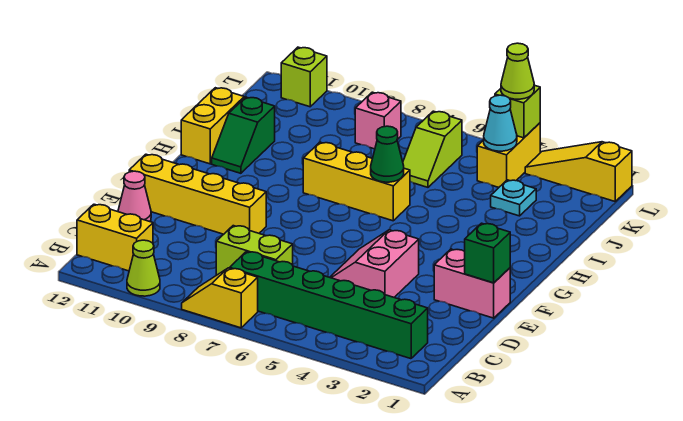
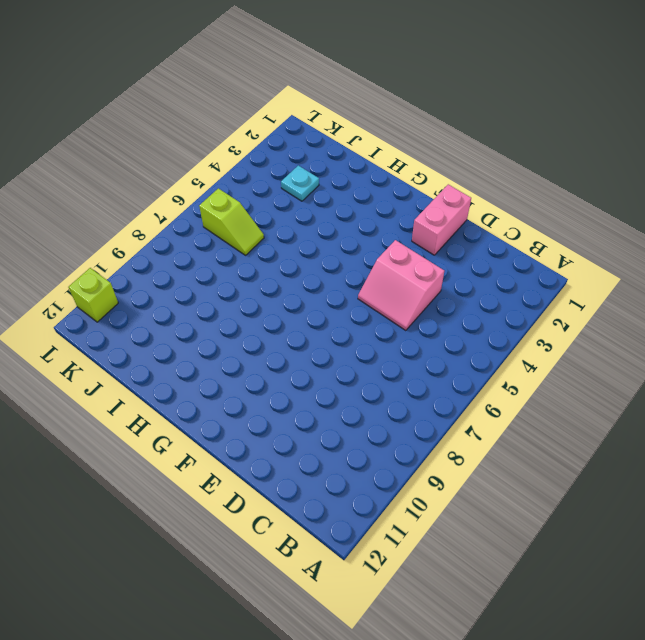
none -> yellow slope A7:A8 level 1 top 7
none -> lime cone A10 level 1
none -> green brick B2:B7 level 1

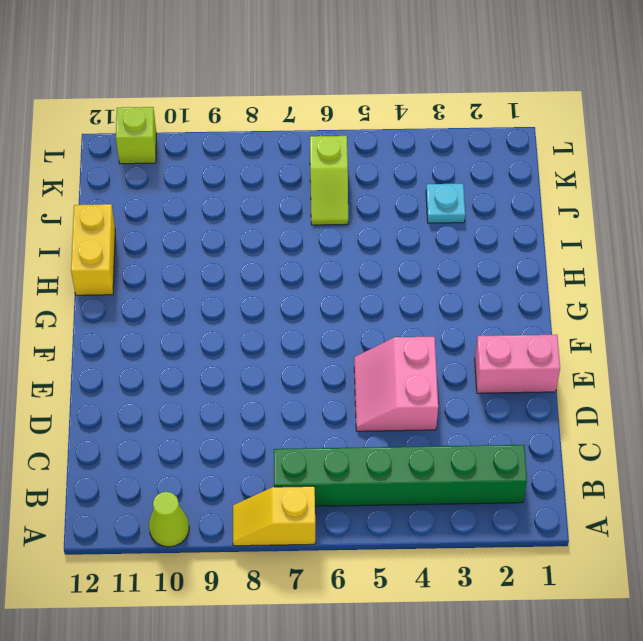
none -> yellow brick B11:B12 level 1
none -> lime brick C7:C8 level 1
none -> pink cone D12 level 1

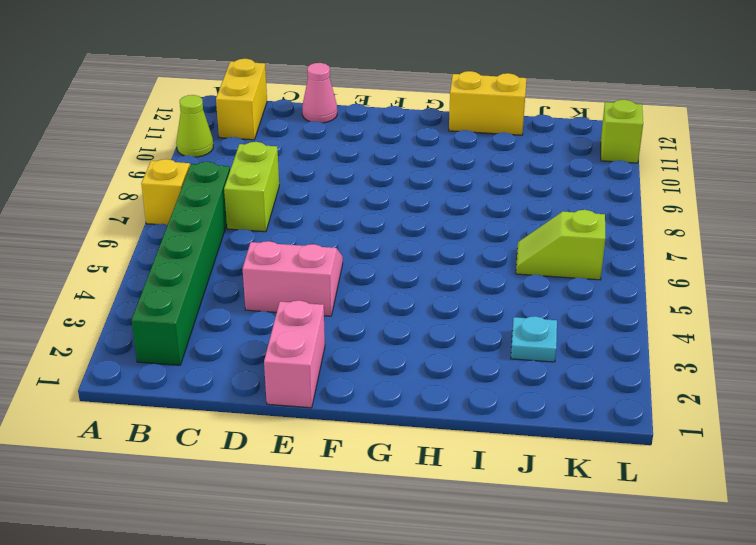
none -> yellow brick E9:E12 level 1
none -> yellow brick H6:H8 level 1
none -> green slope H11:I11 level 1 top I

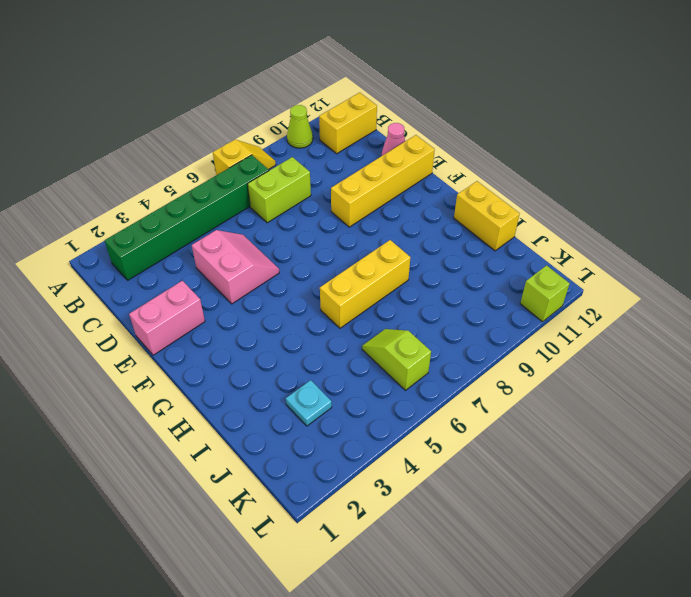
none -> green slope H11:I11 level 1 top I
none -> yellow brick K4:L4 level 1
none -> pink brick K8 level 1

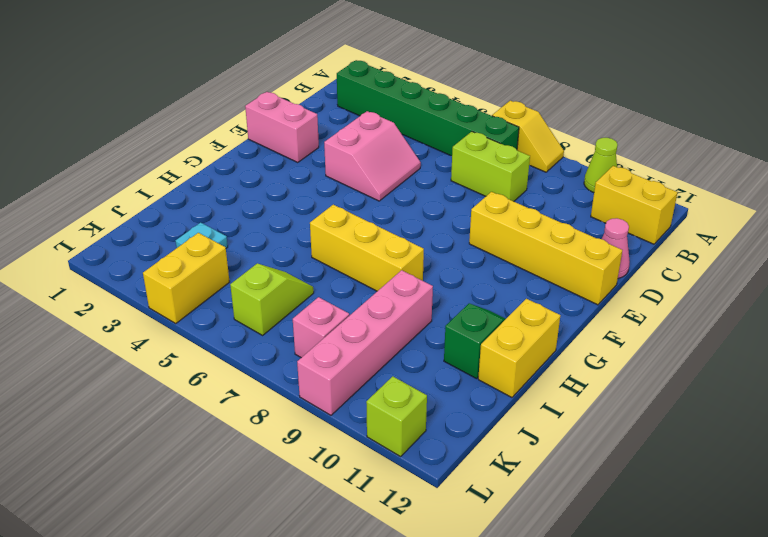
pink brick I9:L9 level 1 -> none
none -> yellow slope L1:L3 level 1 top 1
none -> green brick E1 level 2
none -> green cone H6 level 2

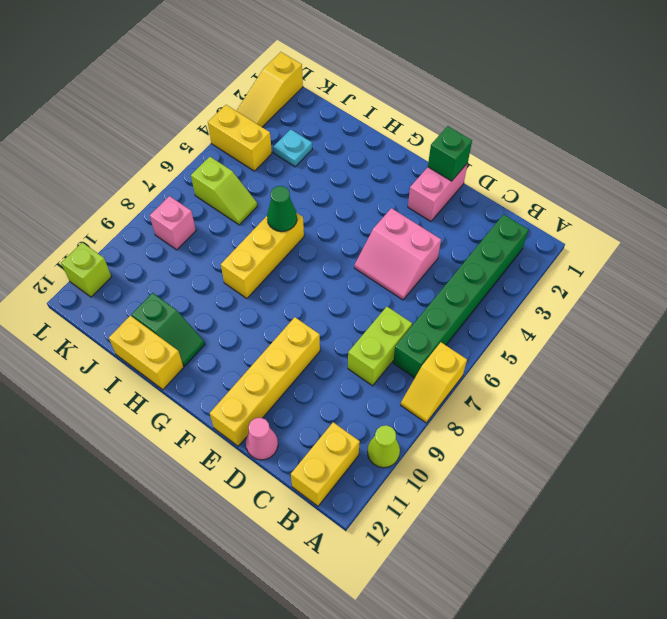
none -> cyan cone K4 level 2
none -> lime brick L4 level 2
none -> lime cone L4 level 3

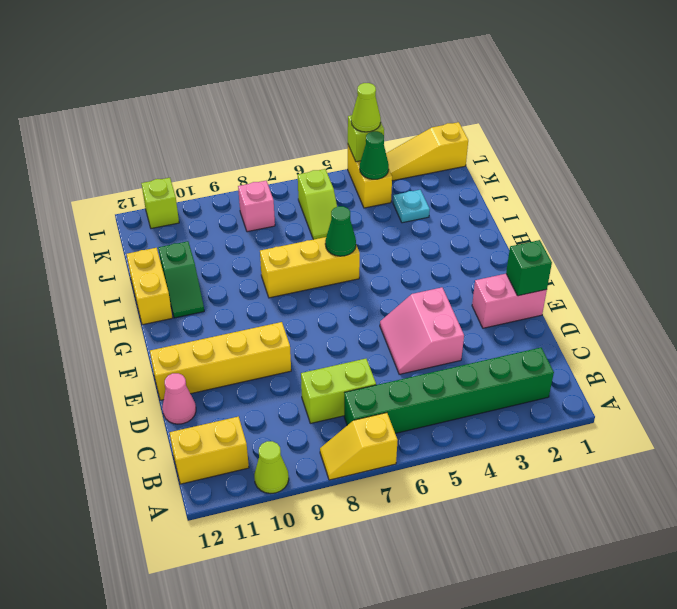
green cone K4 level 2 -> cyan cone K4 level 2

